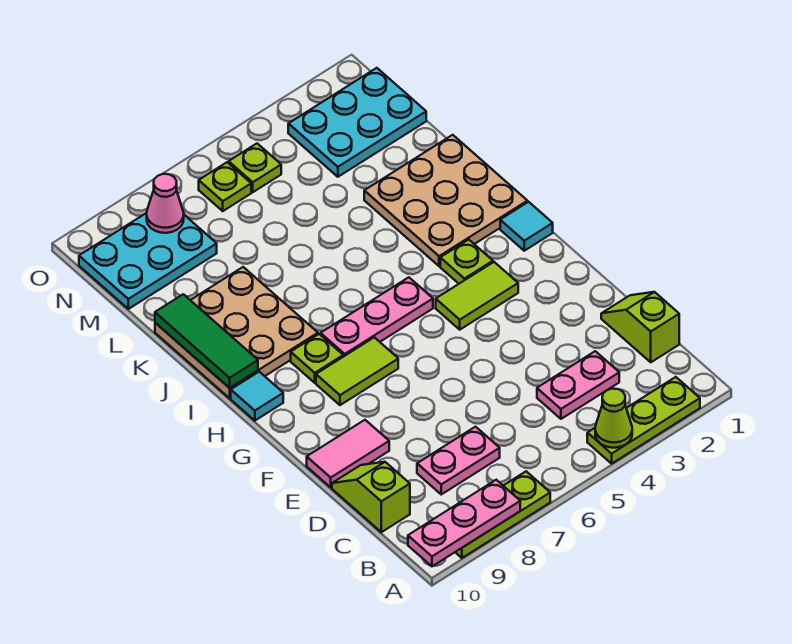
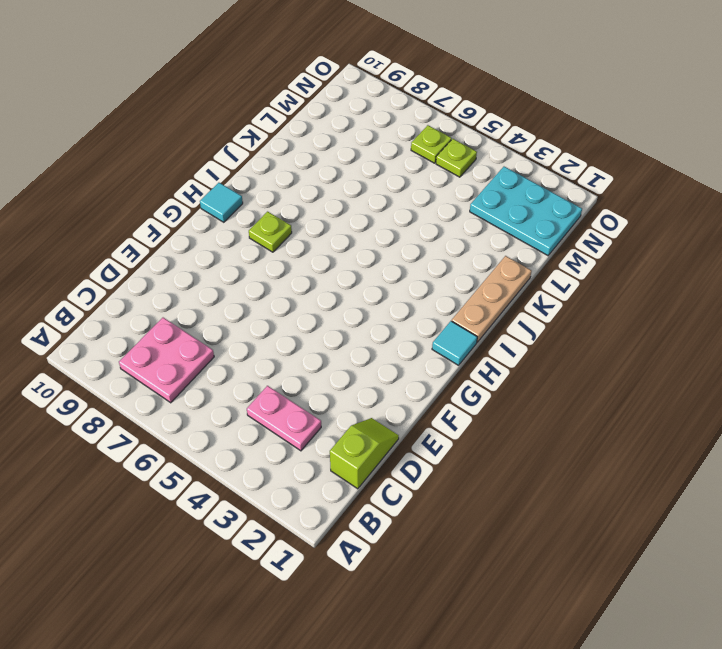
pink plate B7:C8 level 1 -> pink plate C7:C8 level 1
tan plate I1:K1 level 1 -> tan plate I1:K3 level 1
none -> lime plate A2:A4 level 1
none -> lime plate A7:A9 level 1
none -> lime slope C10:D10 level 1 top C

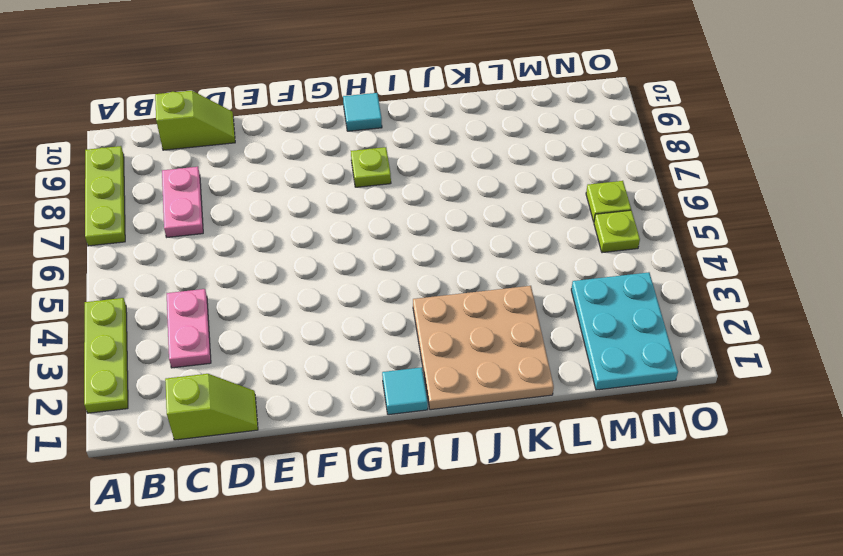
none -> pink tile E9:E10 level 1
none -> lime tile G3:G4 level 1
none -> lime tile G7:G8 level 1

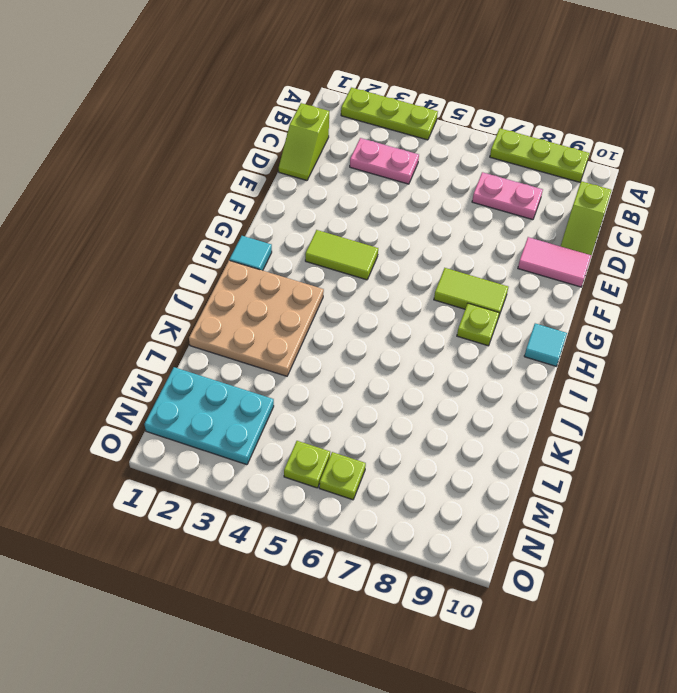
none -> lime plate H3 level 1
none -> pink plate H5:H7 level 1
none -> tan plate I8:K10 level 1

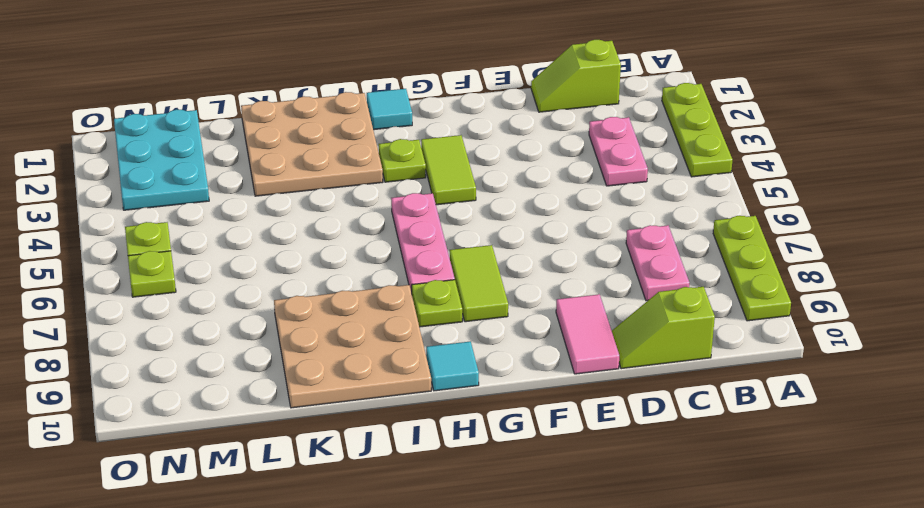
none -> cyan plate M8:N10 level 1
none -> lime cone A4 level 2
none -> pink plate A8:A10 level 2

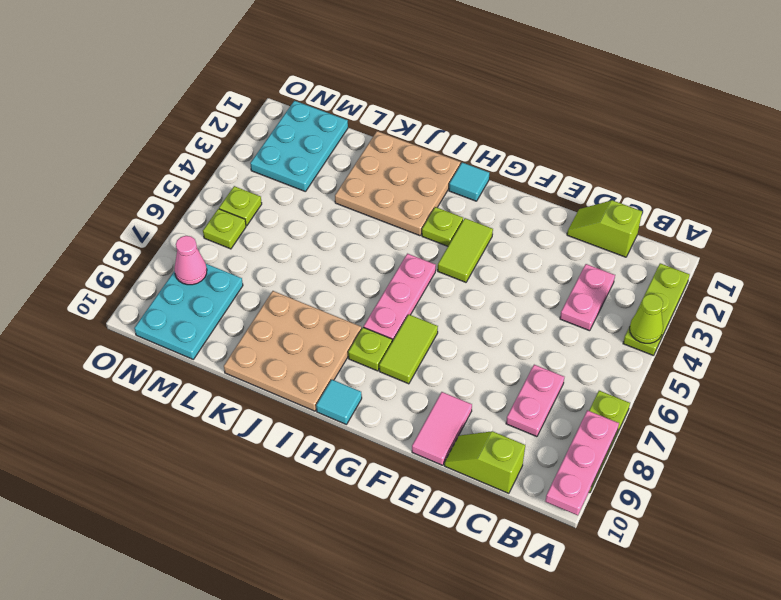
none -> green tile I10:K10 level 2

